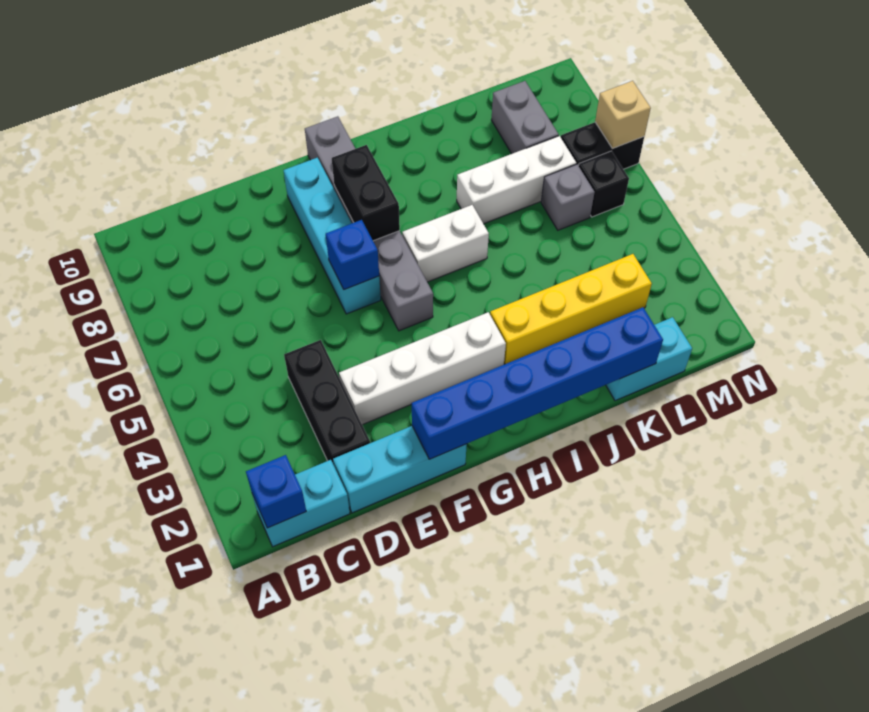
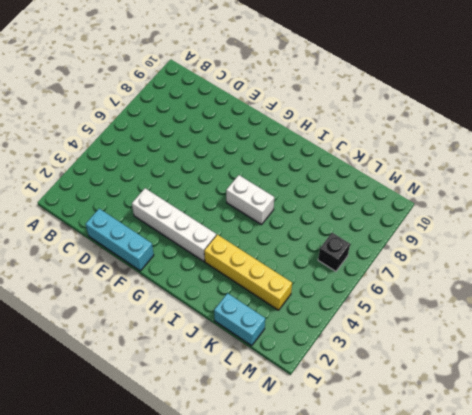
none -> cyan brick B1:C1 level 1
none -> black brick D2:D4 level 1
none -> cyan brick F6:F9 level 1

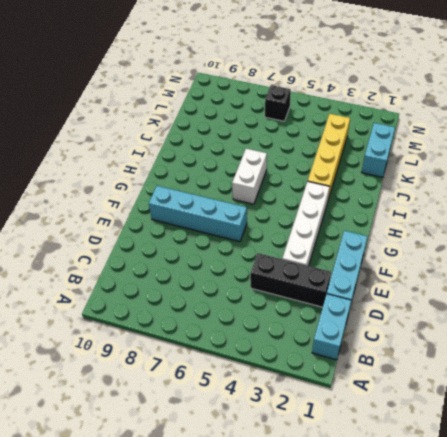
none -> grey brick G5:G10 level 1
none -> white brick J7:L7 level 1
none -> grey brick L6 level 1

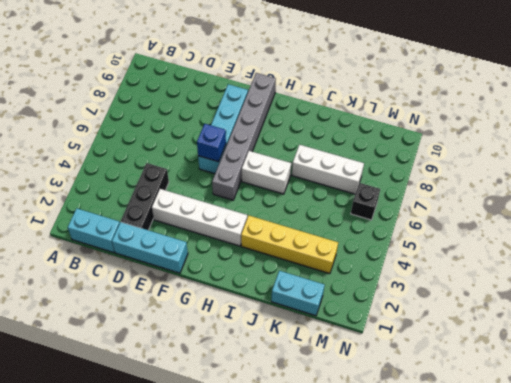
none -> grey brick L6 level 1
none -> grey brick L8:L9 level 1
none -> black brick M7:N7 level 1

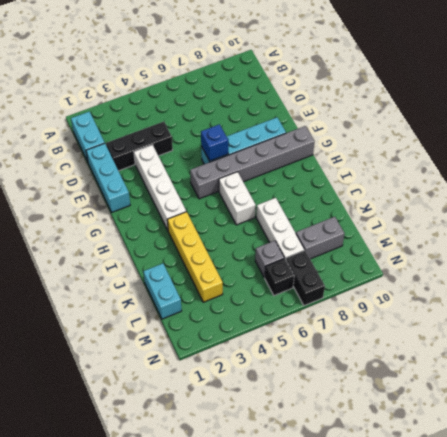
none -> blue brick B1 level 2
none -> blue brick F1:K1 level 2
none -> black brick G7:G8 level 2

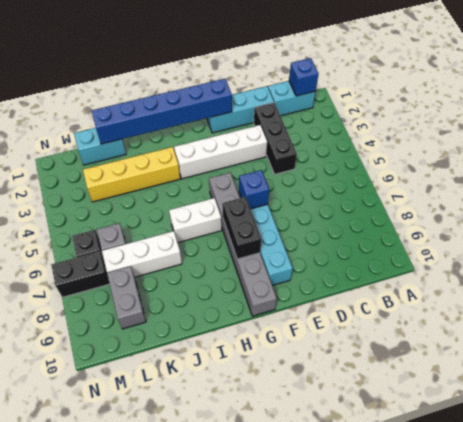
none -> tan brick N7 level 2

